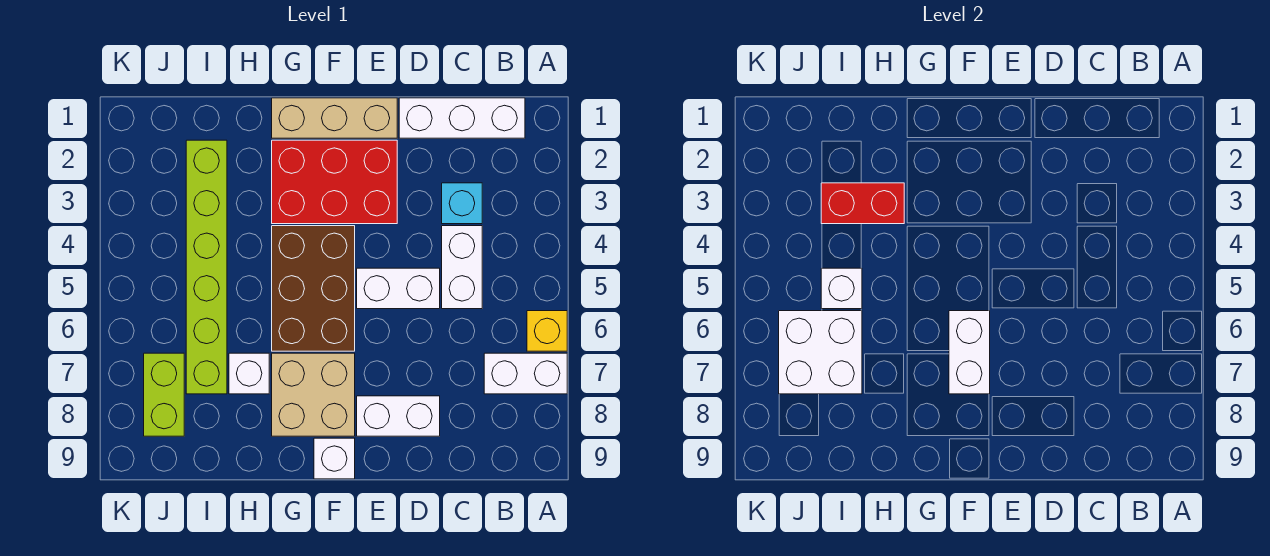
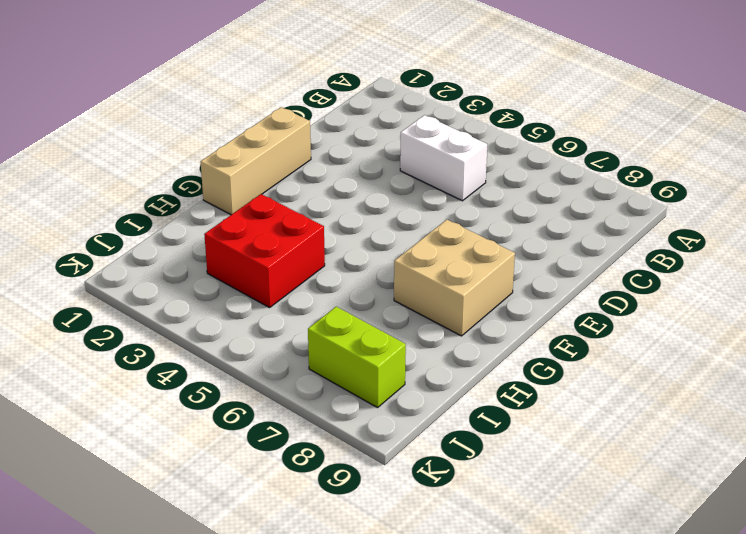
red brick H3:I4 level 1 -> lime brick I2:I7 level 1
none -> yellow brick A6 level 1
none -> white brick A7:B7 level 1
none -> white brick B1:D1 level 1

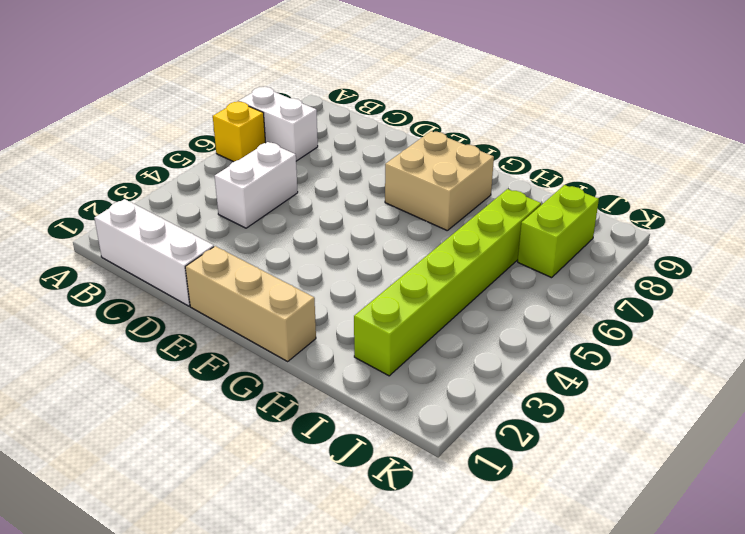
none -> cyan brick C3 level 1
none -> white brick D5:E5 level 1
none -> white brick D8:E8 level 1

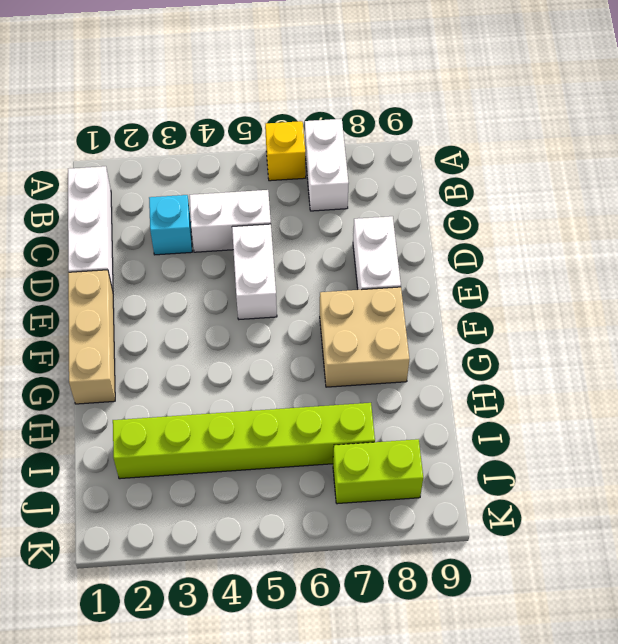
none -> red brick E2:G3 level 1
none -> brown brick F4:G6 level 1
none -> white brick F9 level 1

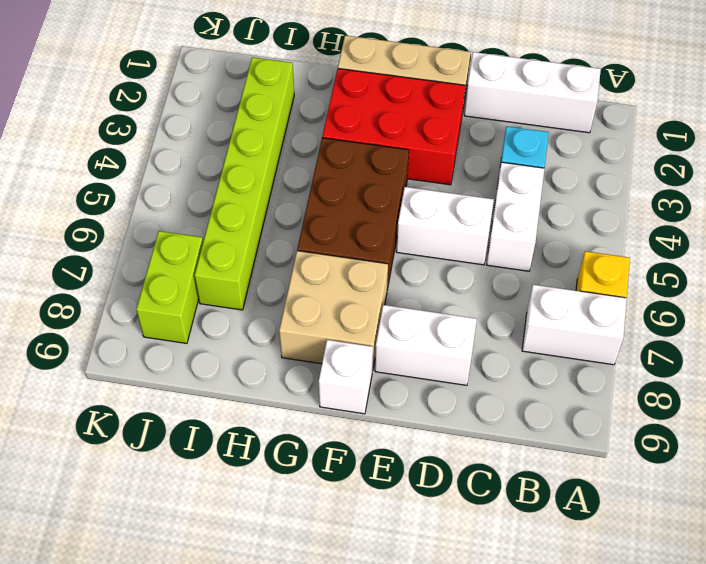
none -> white brick H7 level 1
none -> white brick F6:F7 level 2
none -> red brick H3:I3 level 2

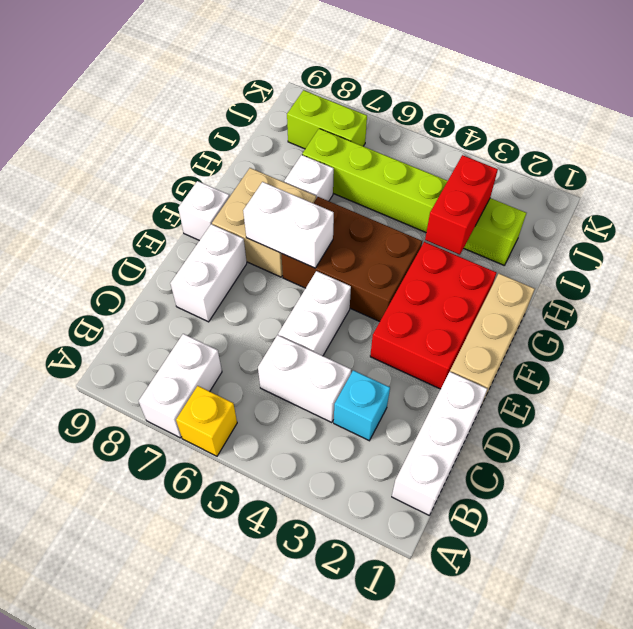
none -> white brick I5 level 2
none -> white brick I6:J7 level 2

